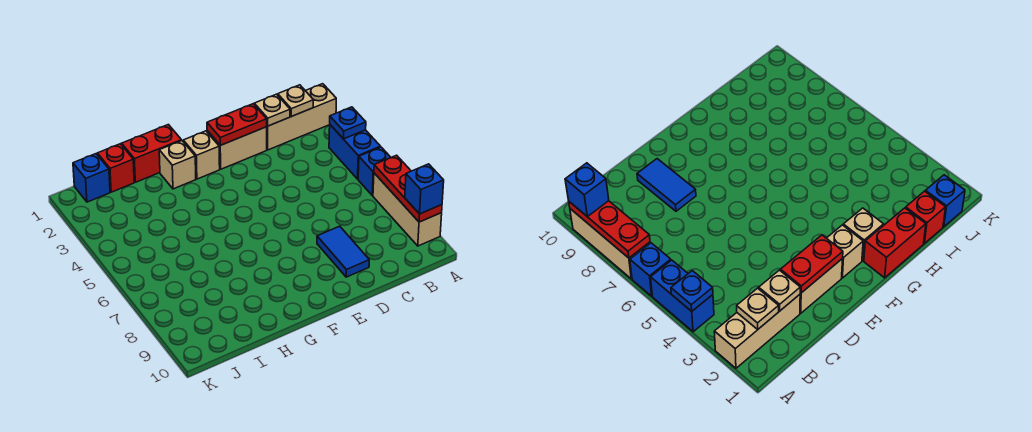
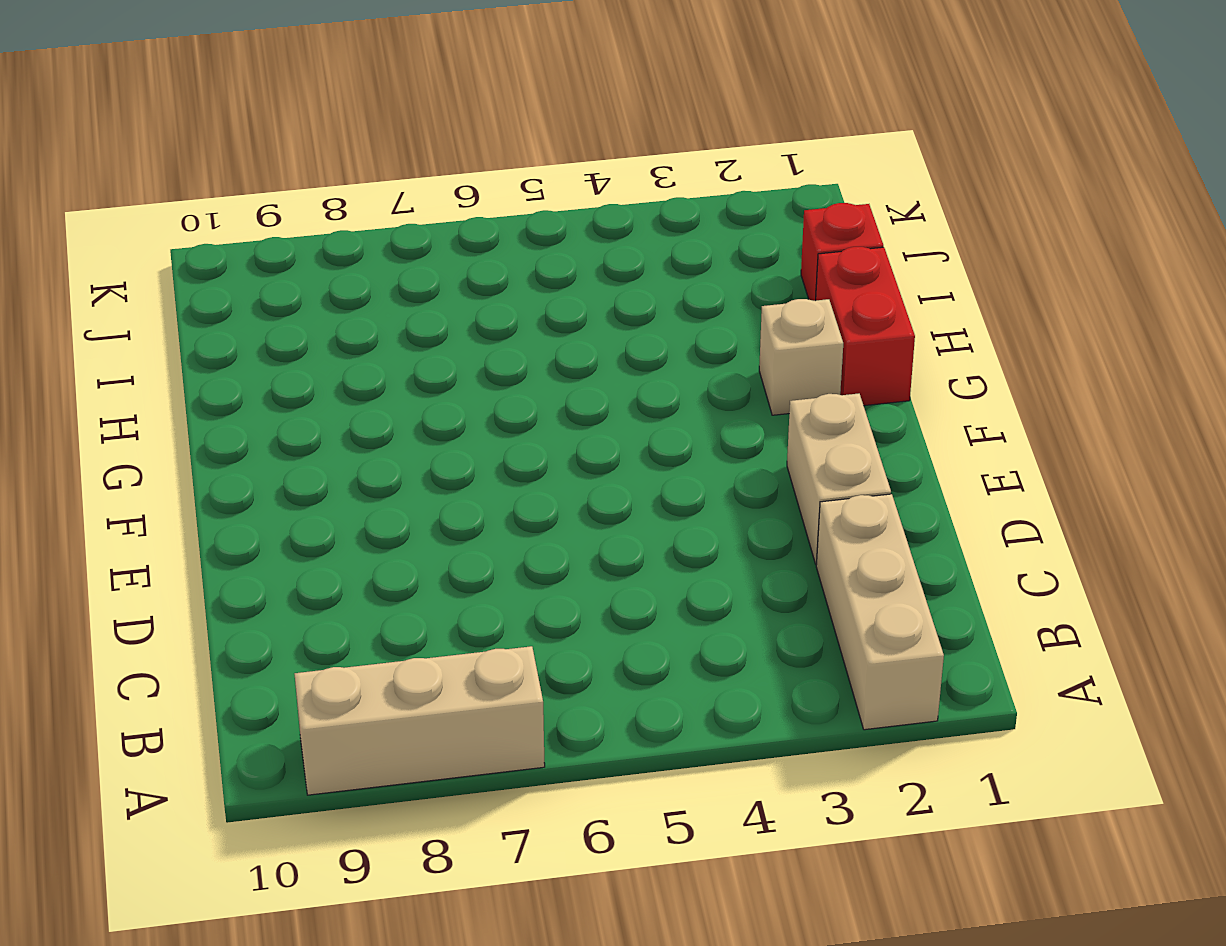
none -> blue brick A4:A5 level 1
none -> blue brick A6 level 1
none -> blue tile D8:D9 level 1

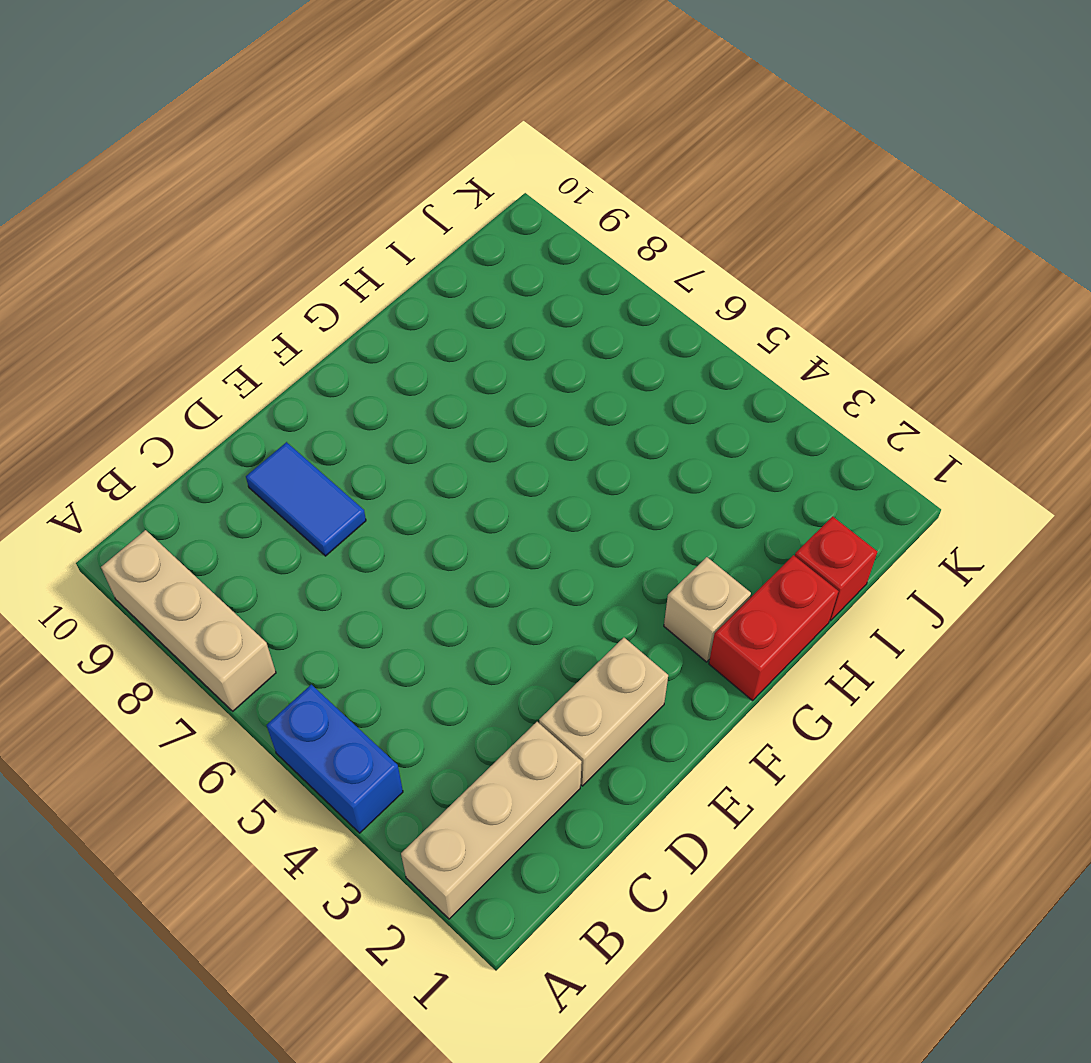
none -> blue brick A6 level 1
none -> tan brick F2 level 1
none -> blue brick J1 level 1

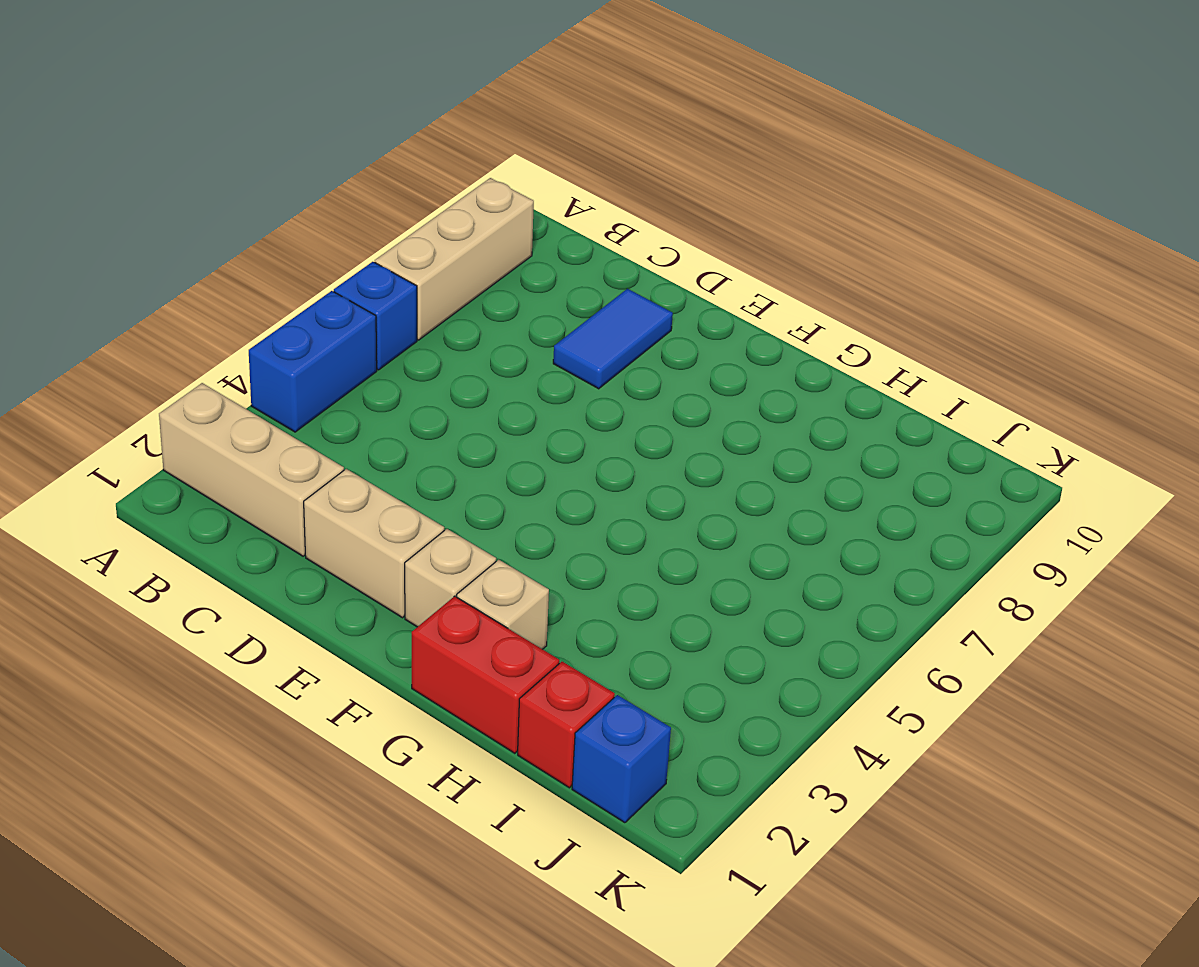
none -> blue plate A4 level 2
none -> red plate A7:A9 level 2
none -> tan plate B2 level 2

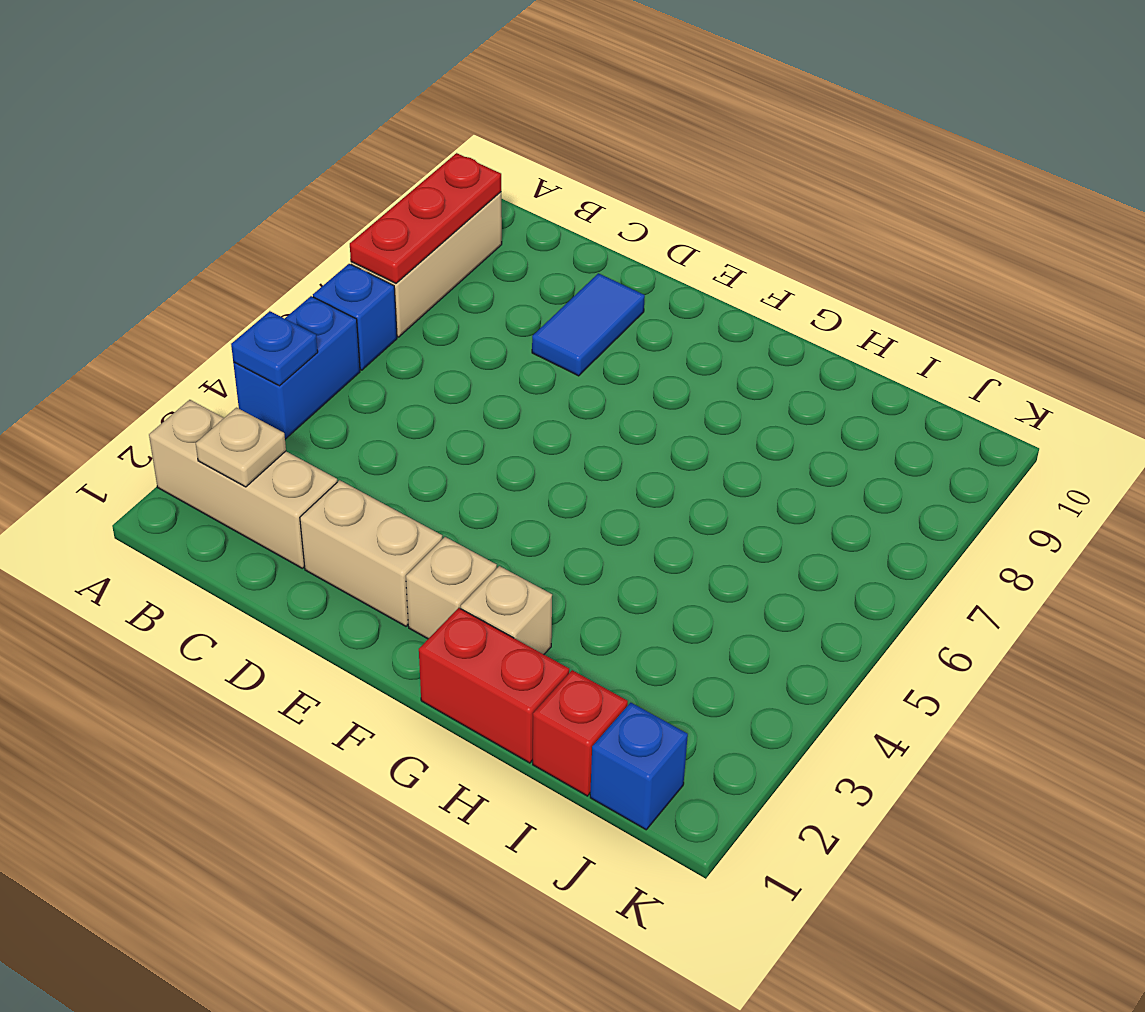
none -> tan plate C2 level 2
none -> red plate D2:E2 level 2
none -> blue brick A9 level 3

